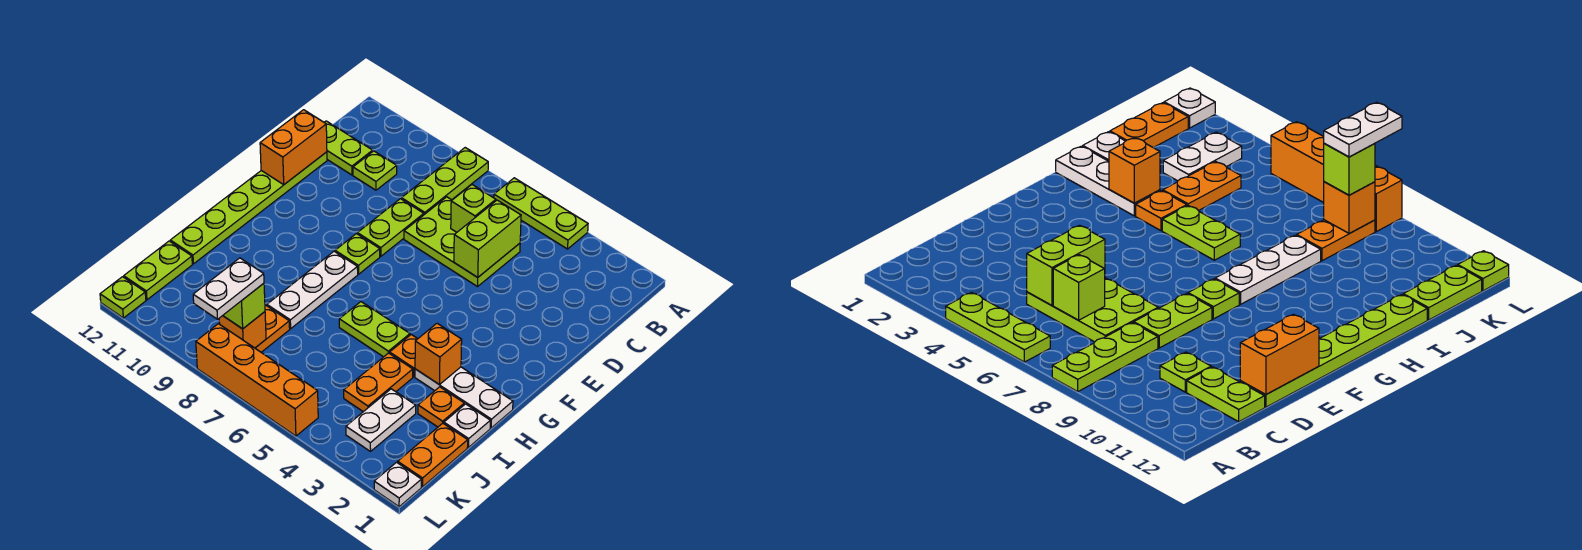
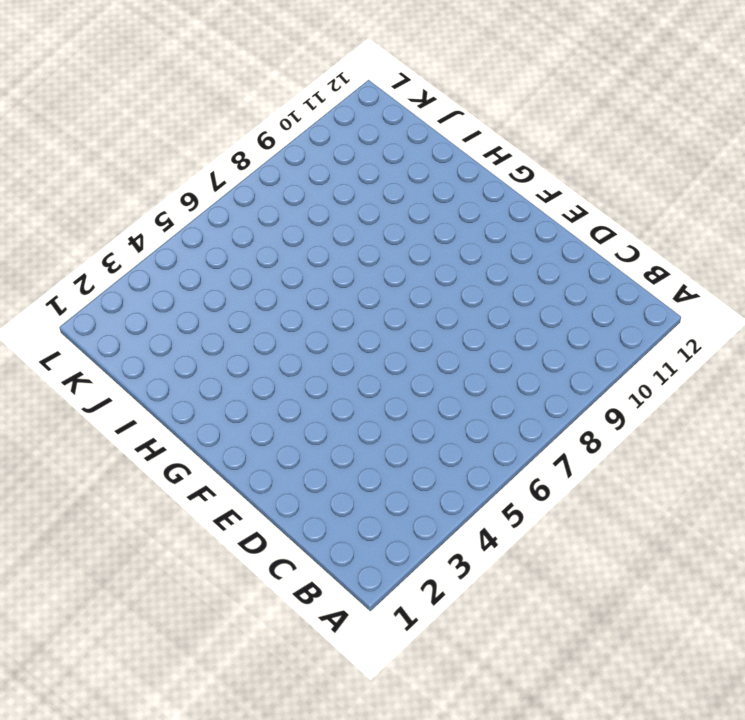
none -> lime plate A4:A6 level 1
none -> lime plate A8:C8 level 1
none -> lime plate C5:D7 level 1

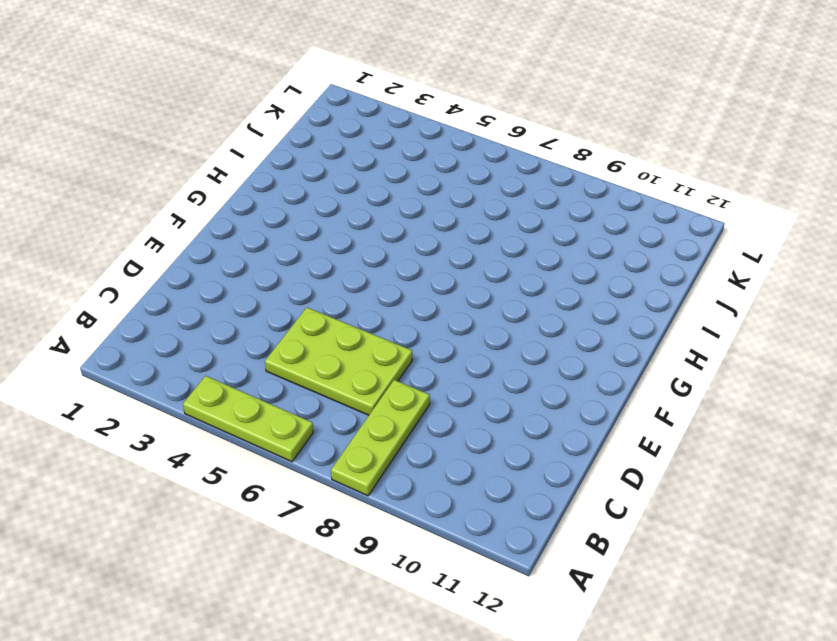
none -> lime plate C10 level 1
none -> lime plate C11:C12 level 1
none -> lime plate D8:E8 level 1

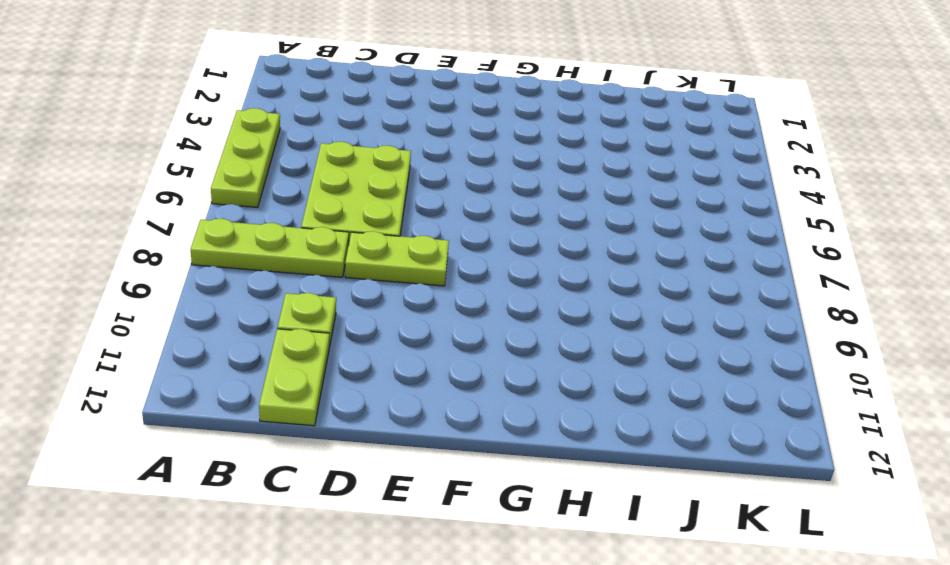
none -> lime plate D12:I12 level 1
none -> lime plate F8 level 1
none -> white plate G8:I8 level 1

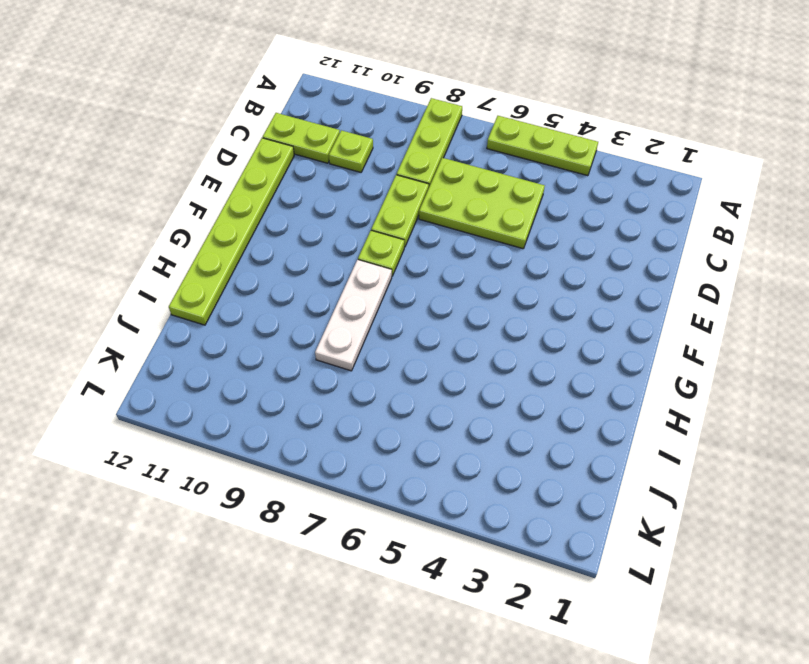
none -> white plate H1:H3 level 1
none -> orange plate H4 level 1
none -> lime plate H5:H6 level 1

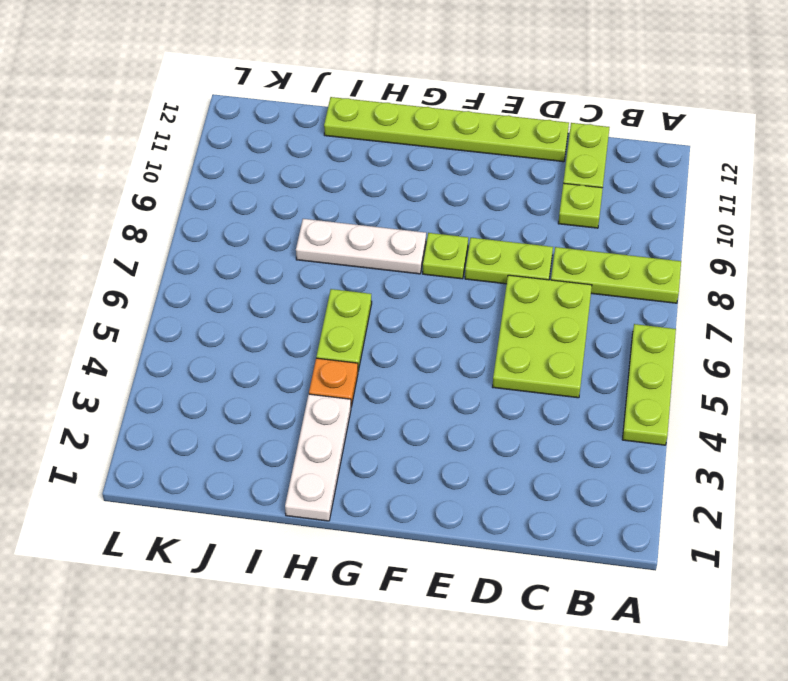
none -> white plate I1 level 1
none -> orange plate I2 level 1
none -> orange plate I4:J4 level 1

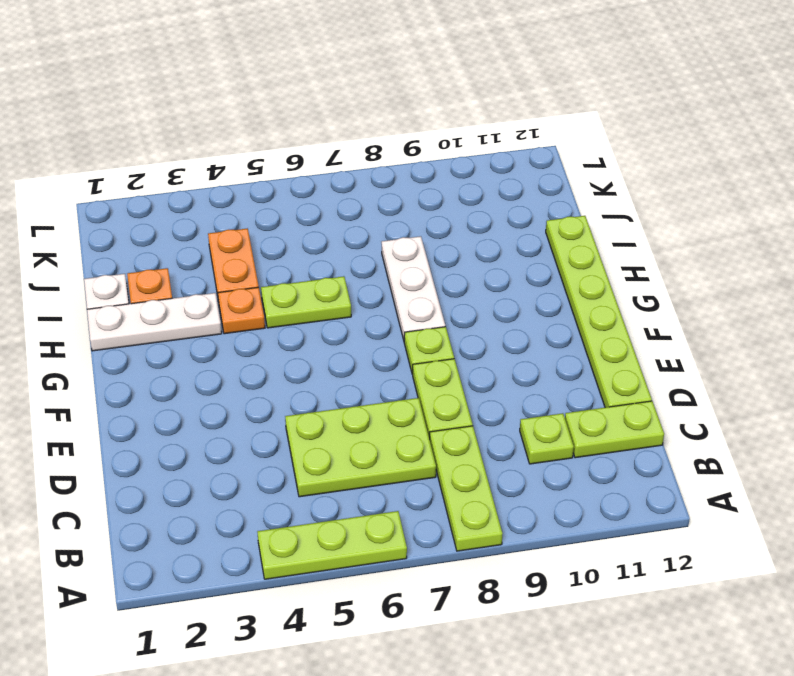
none -> orange plate J1:K1 level 1
none -> white plate J3:K3 level 1
none -> orange plate J8:K8 level 1

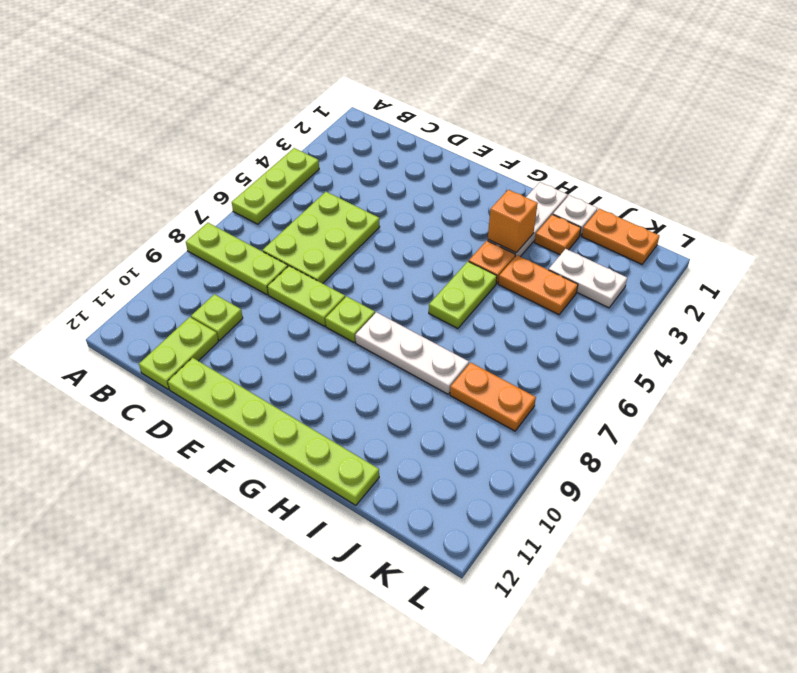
none -> lime plate J12:K12 level 1
none -> white plate L1 level 1
none -> orange brick L5:L8 level 1

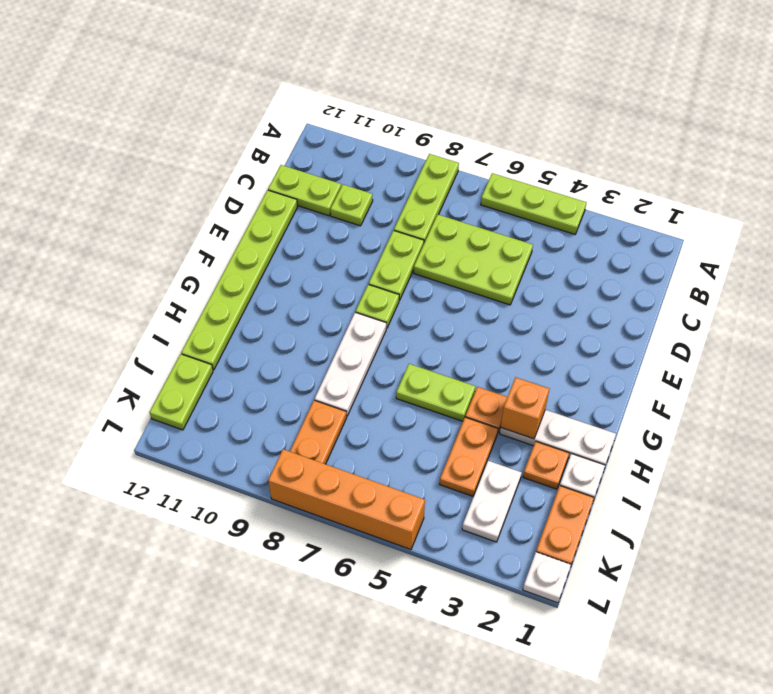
none -> lime plate L12 level 1
none -> lime brick C5:D5 level 2
none -> lime brick C6 level 2

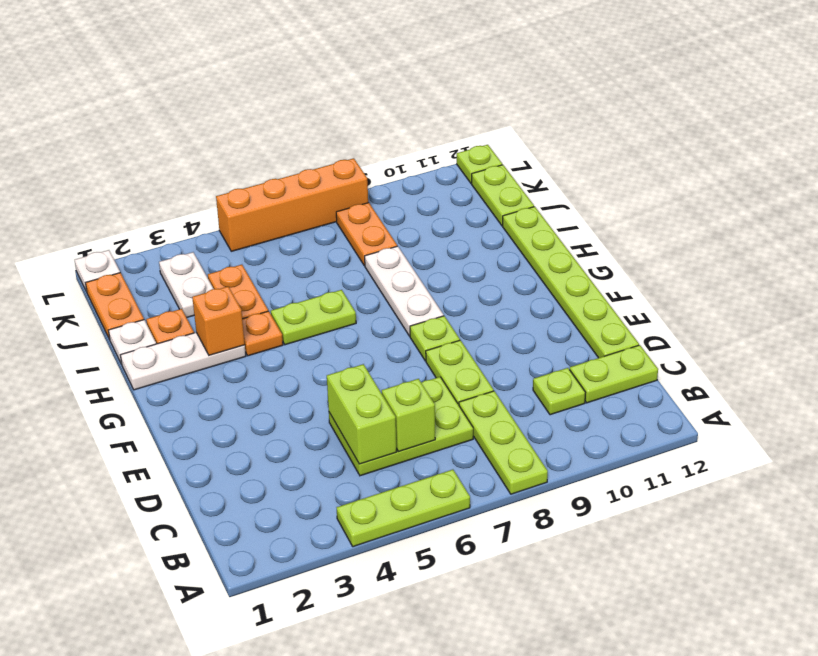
none -> orange brick D12:E12 level 2
none -> orange brick K8 level 2
none -> lime brick K8 level 3

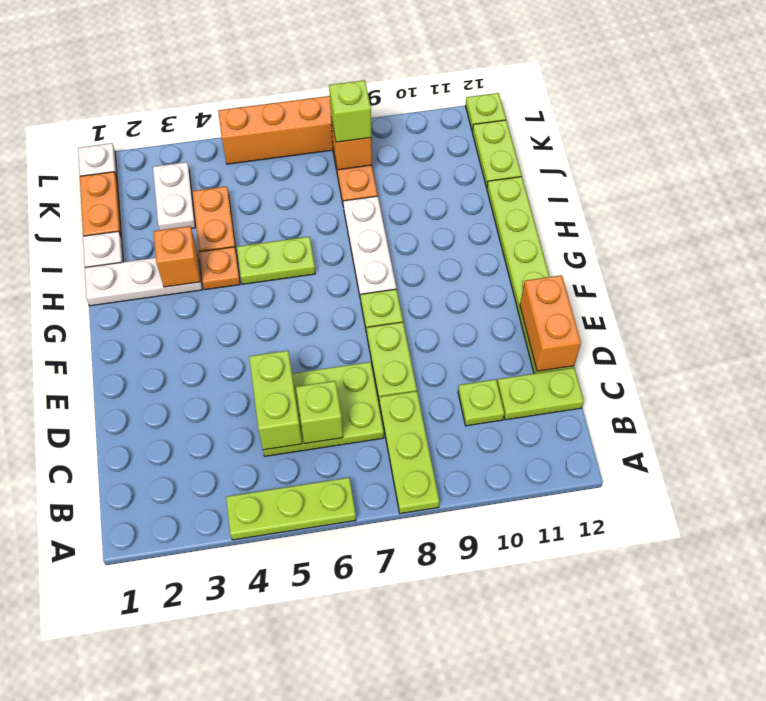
none -> orange plate I2 level 1
none -> white plate K8:L8 level 4

